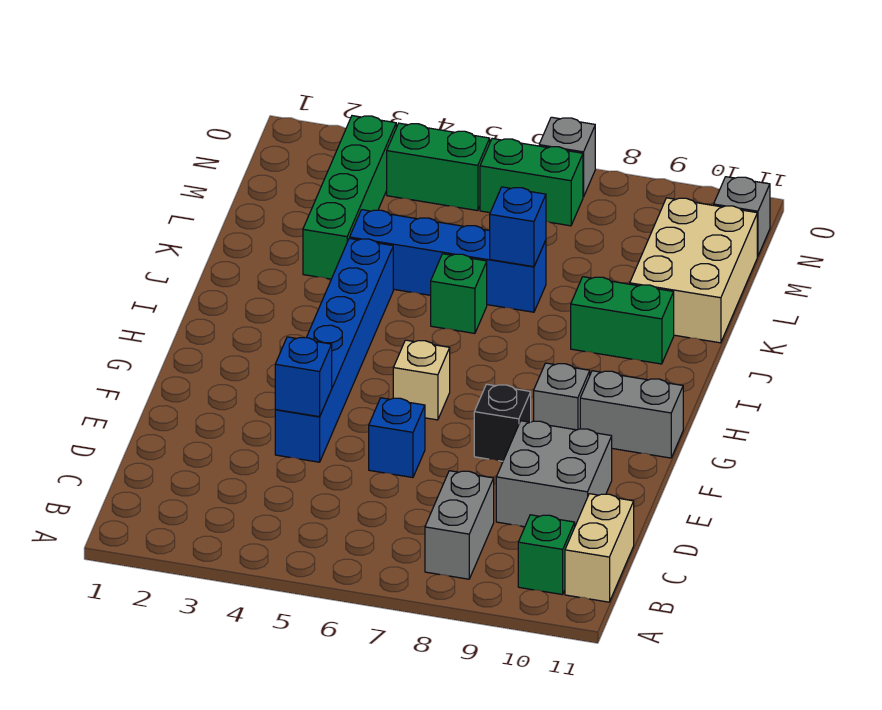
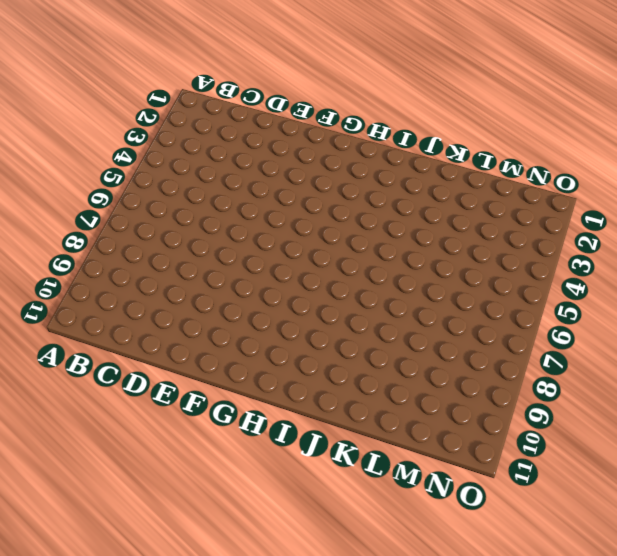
none -> grey brick B8:C8 level 1
none -> green brick B10 level 1
none -> tan brick B11:C11 level 1

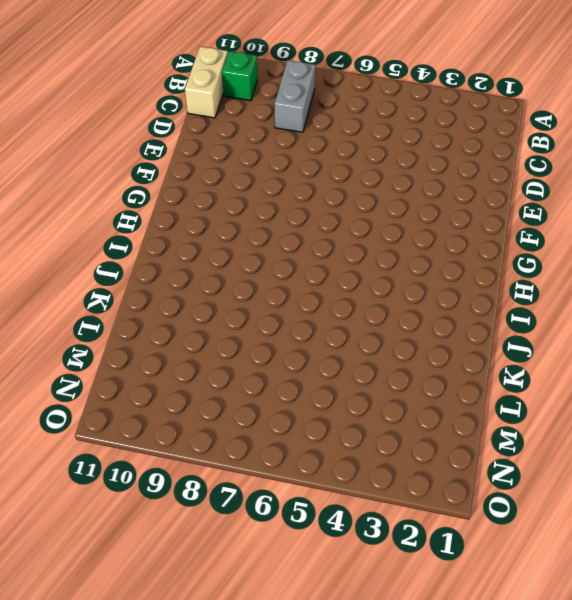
none -> grey brick D9:E10 level 1
none -> blue brick E4:J4 level 1
none -> blue brick E6 level 1

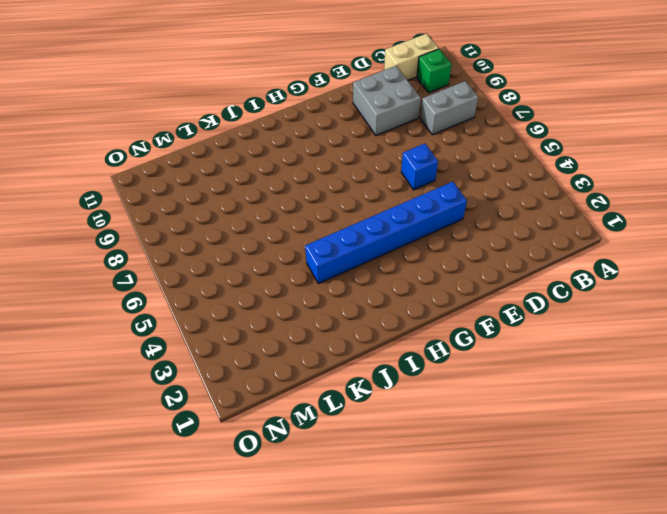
none -> black brick F8 level 1
none -> tan brick G6 level 1
none -> grey brick G9 level 1

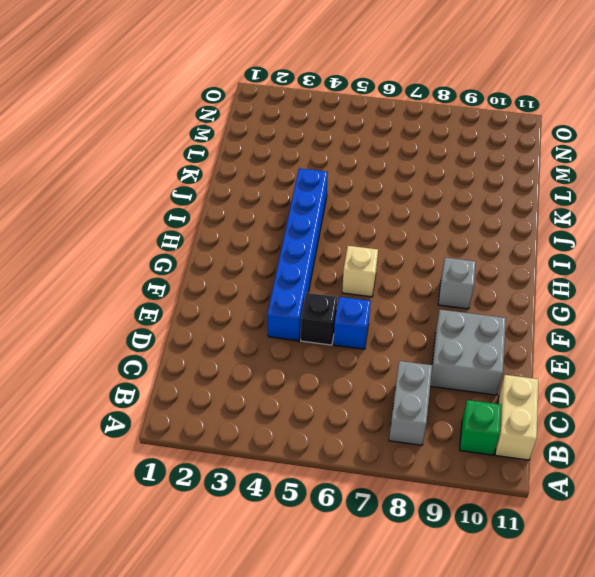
black brick E5 level 1 -> black brick F8 level 1
none -> grey brick G10:G11 level 1
none -> green brick J6 level 1
none -> green brick J9:J10 level 1

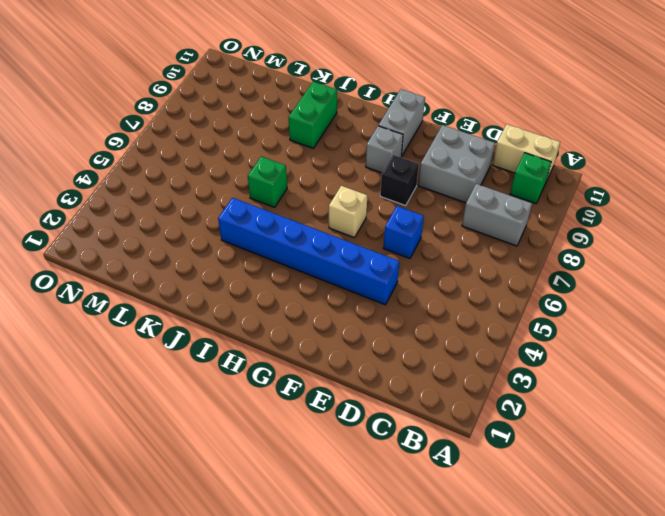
none -> green brick K3:N3 level 1
none -> blue brick K4:K7 level 1
none -> tan brick K10:M11 level 1

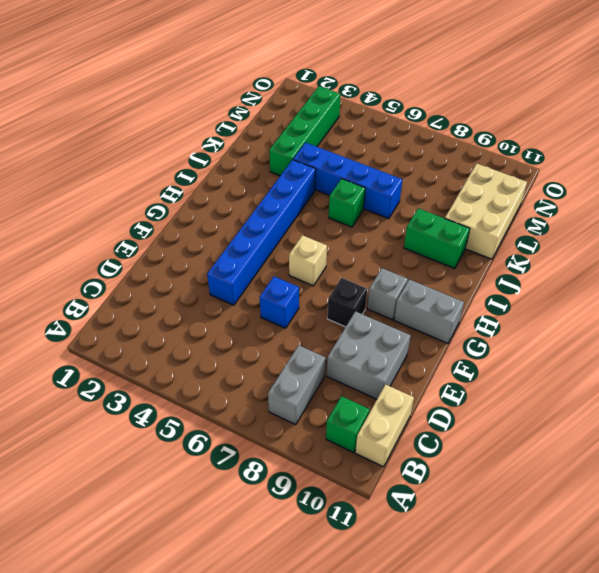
none -> green brick N4:N5 level 1
none -> green brick N6:N7 level 1
none -> grey brick N11 level 1

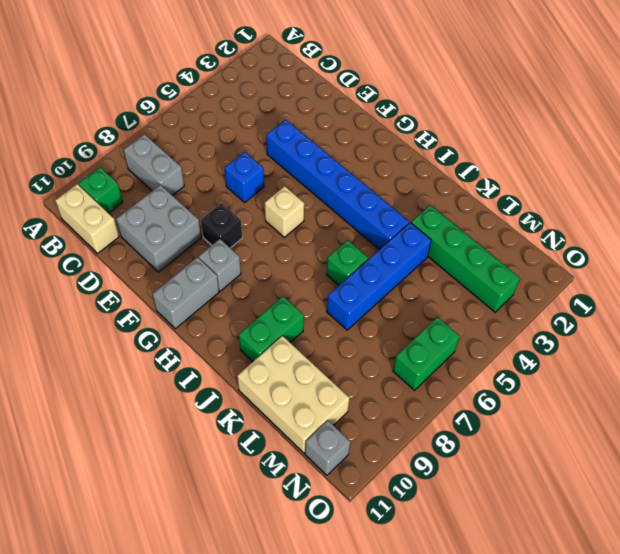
none -> green brick N4:N5 level 1
none -> grey brick O7 level 1
none -> blue brick E4 level 2

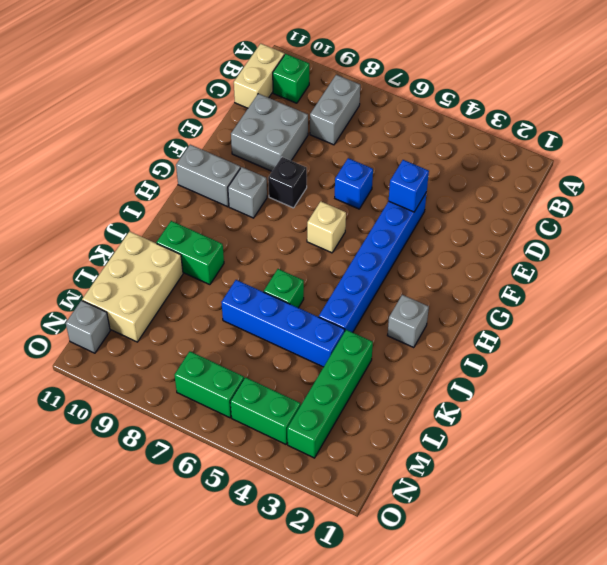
grey brick I2 level 1 -> grey brick O7 level 1
none -> blue brick K7 level 2

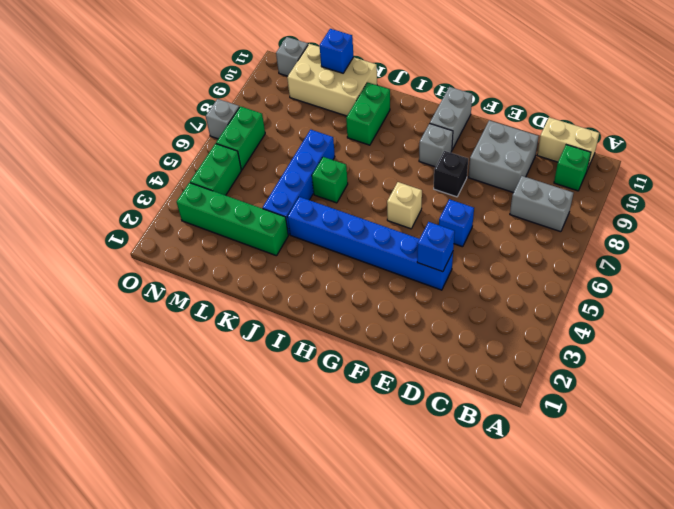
blue brick L11 level 2 -> blue brick K7 level 2

